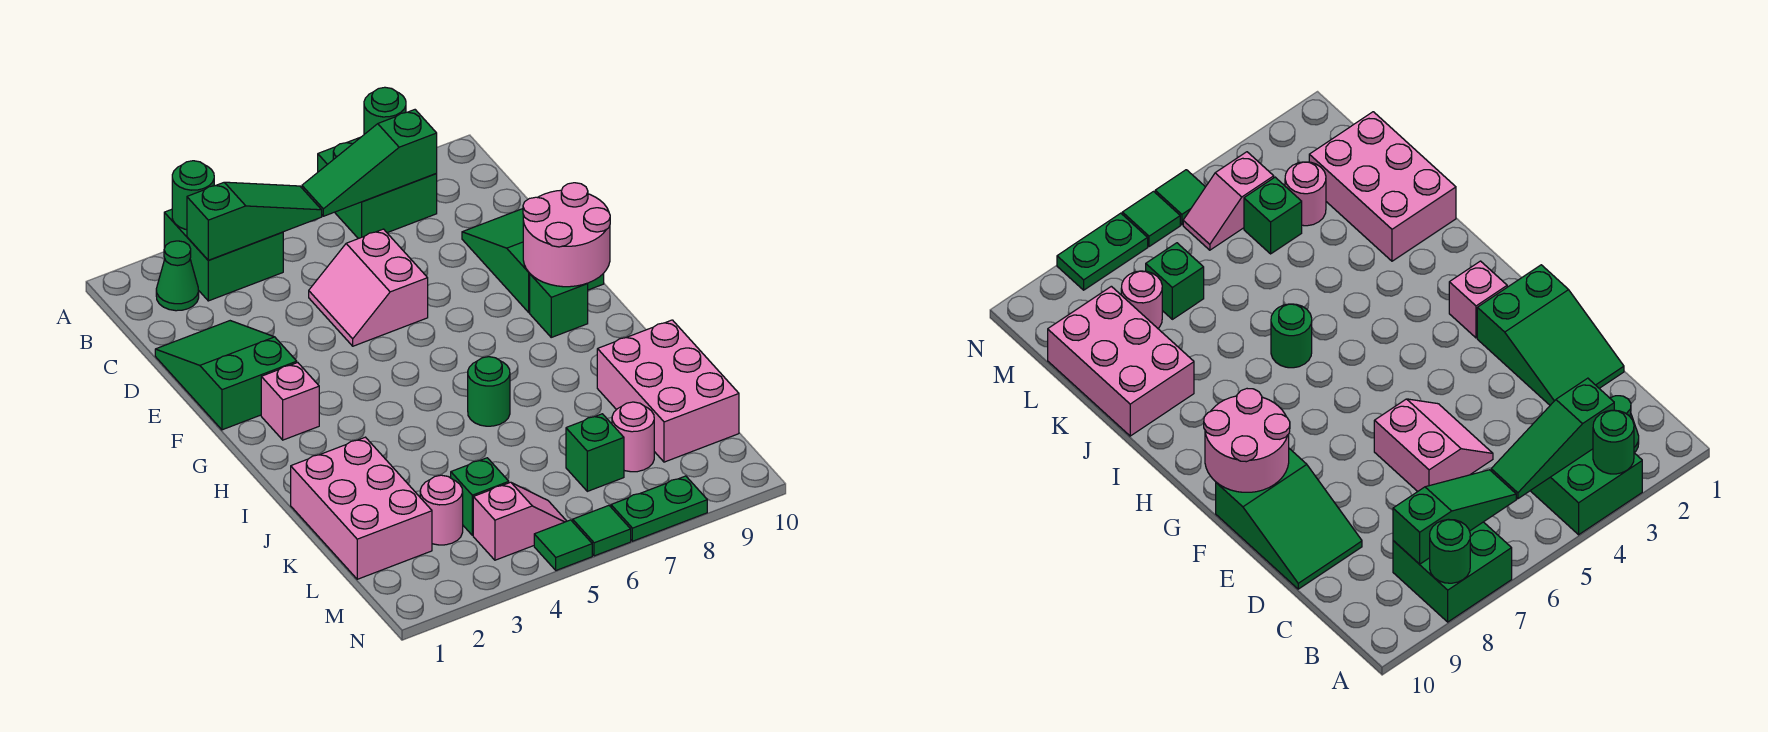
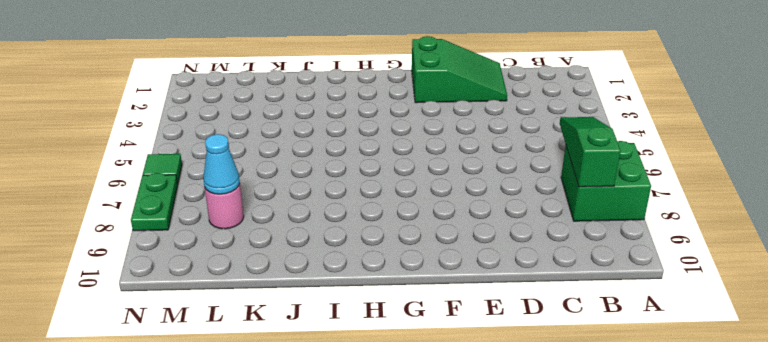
cyan cone L8 level 2 -> none
none -> green brick A3:B4 level 1
none -> green cone B2 level 1
none -> pink slope D5:E6 level 1 top 6

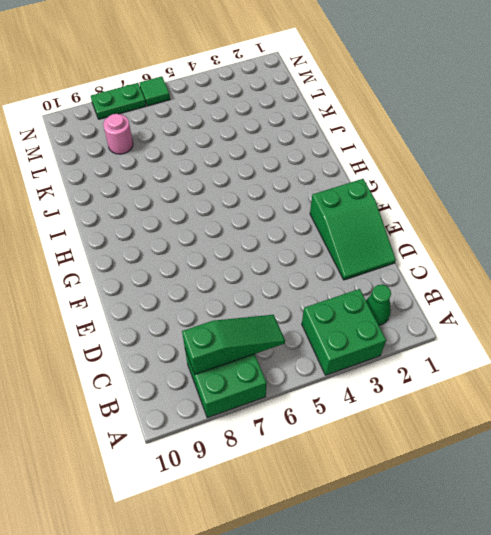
none -> pink slope D5:E6 level 1 top 6
none -> green slope D9:F10 level 1 top F
none -> pink brick G2 level 1

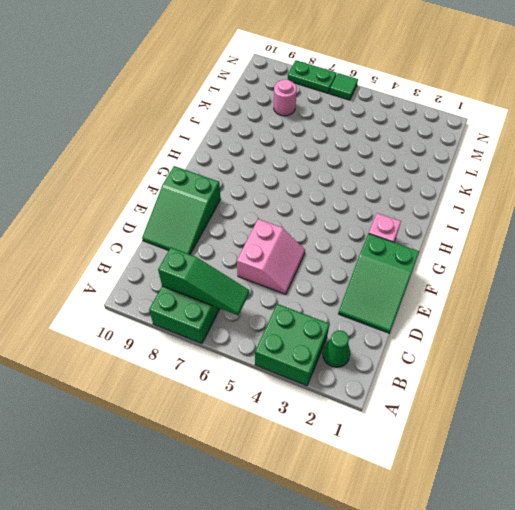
none -> green brick G9 level 1
none -> green round brick I6 level 1
none -> pink brick J1:L2 level 1

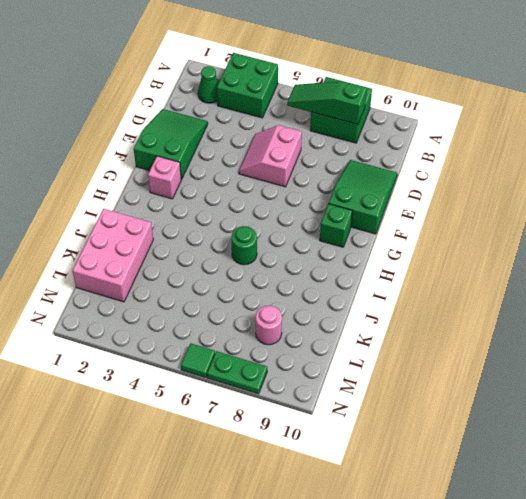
none -> pink brick J9:L10 level 1
none -> pink round brick L3 level 1
none -> green brick L4 level 1

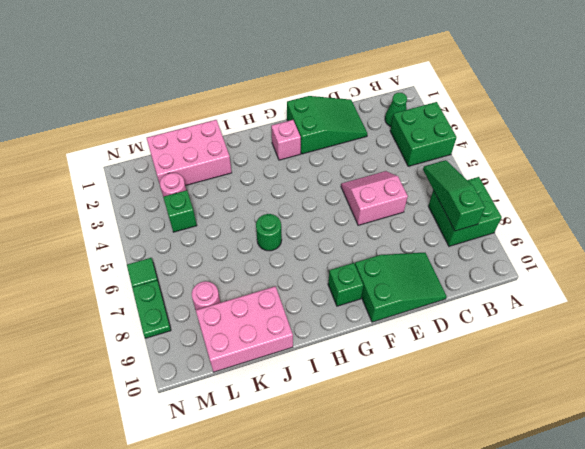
none -> green brick L7 level 1
none -> pink slope M4:M5 level 1 top 4
none -> green tile N5 level 1

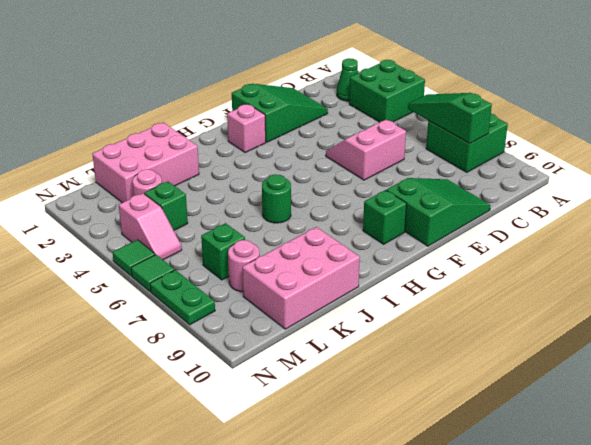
none -> green round brick A3 level 2
none -> green round brick A8 level 2
none -> green slope B3:B5 level 2 top 3

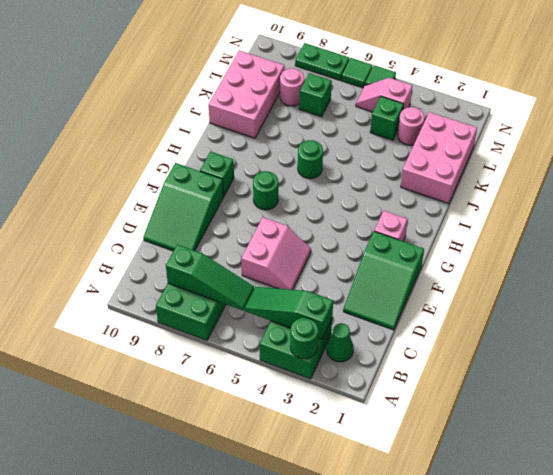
green round brick G7 level 1 -> green round brick A8 level 2
none -> pink round brick F9:G10 level 2

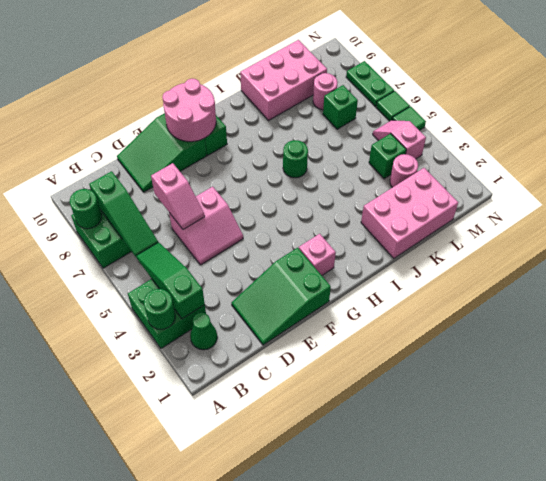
pink slope D6:D7 level 2 top 7 -> none

